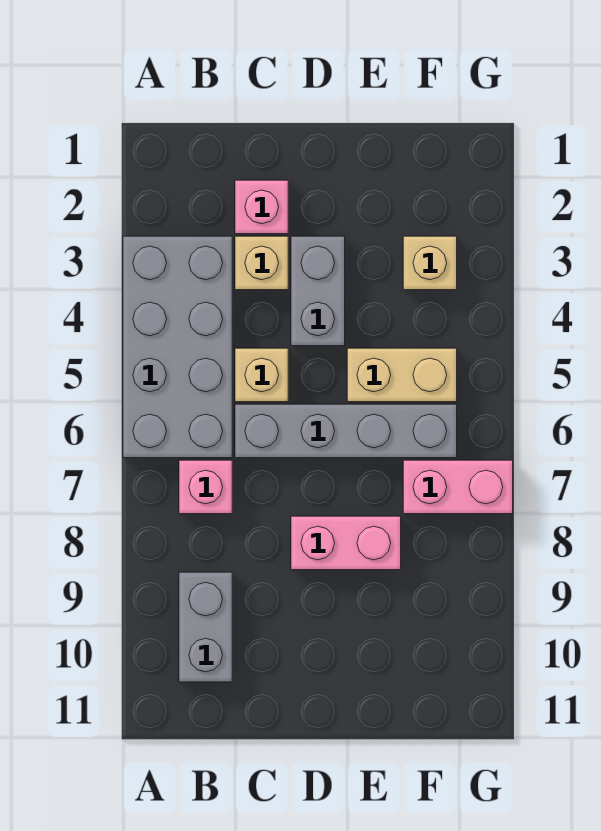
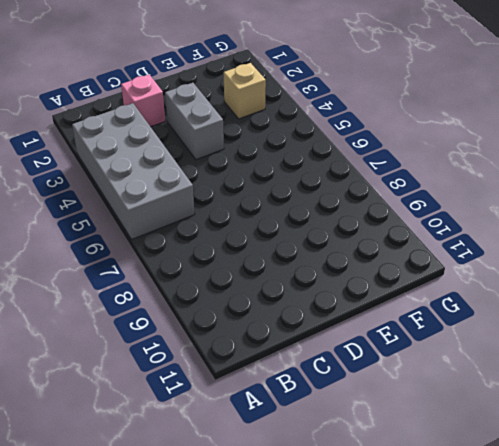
none -> pink brick B7 level 1
none -> grey brick B9:B10 level 1
none -> tan brick C3 level 1

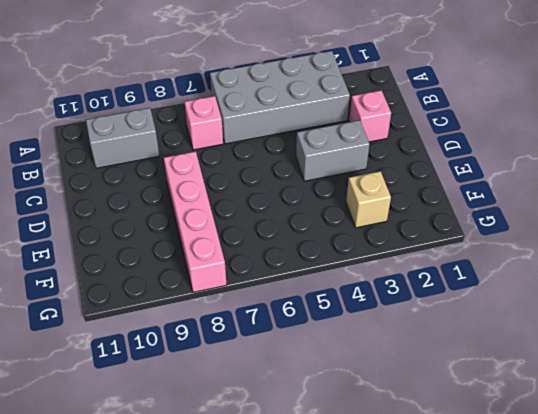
pink brick D8:G8 level 1 -> pink brick D8:E8 level 1
none -> tan brick C3 level 1
none -> tan brick C5 level 1
none -> grey brick C6:F6 level 1

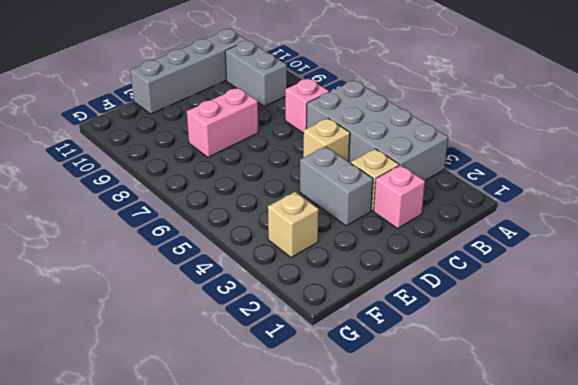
grey brick B11:E11 level 1 -> grey brick C6:F6 level 1
none -> tan brick E5:F5 level 1
none -> pink brick F7:G7 level 1

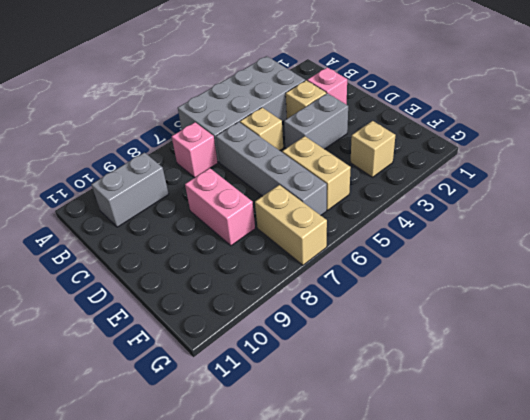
tan brick F7:G7 level 1 -> pink brick F7:G7 level 1

